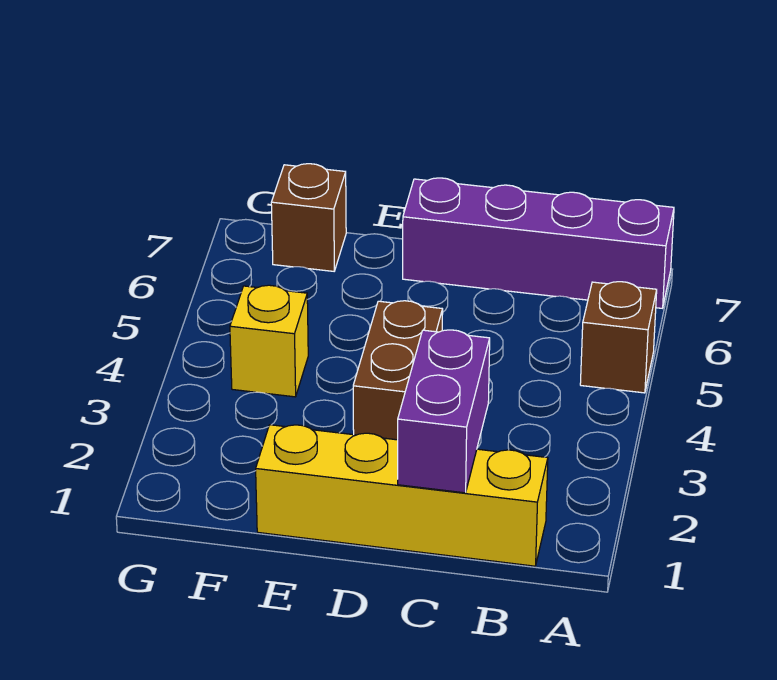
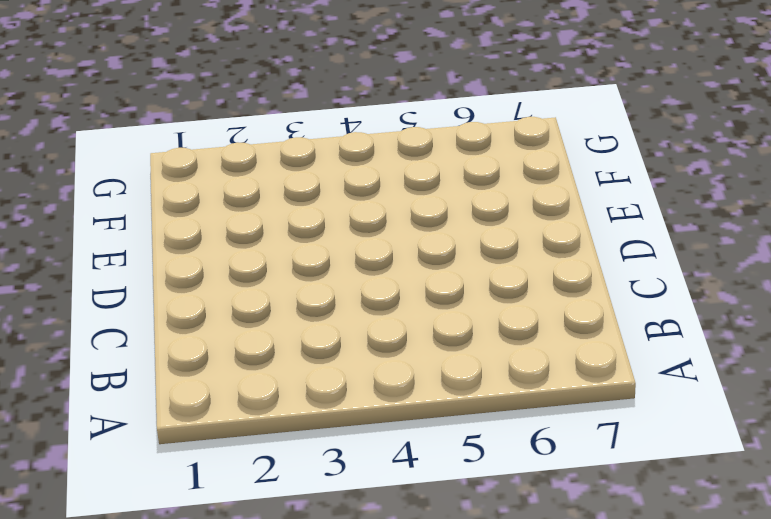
none -> brown brick A5 level 1
none -> purple brick A7:D7 level 1

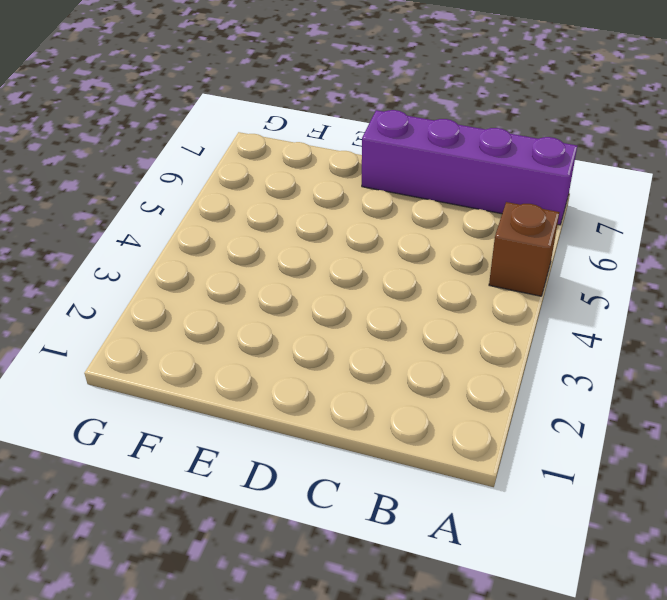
none -> yellow brick B1:E1 level 1
none -> brown brick D3:D4 level 1

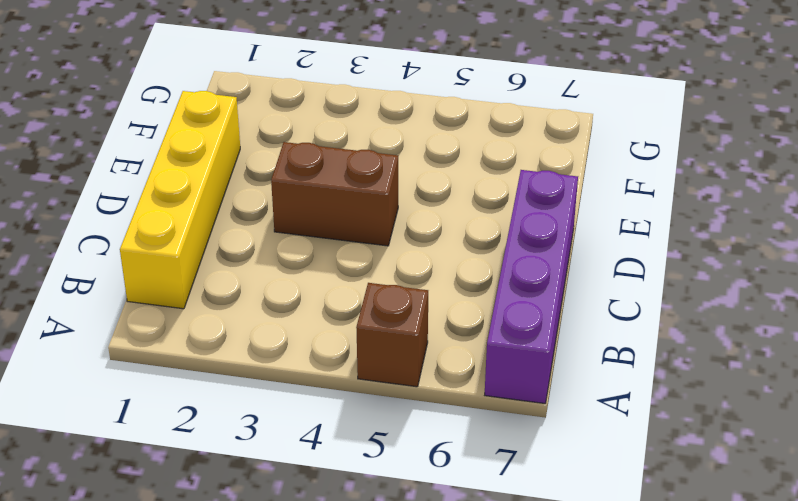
none -> yellow brick F4 level 1
none -> brown brick F7 level 1

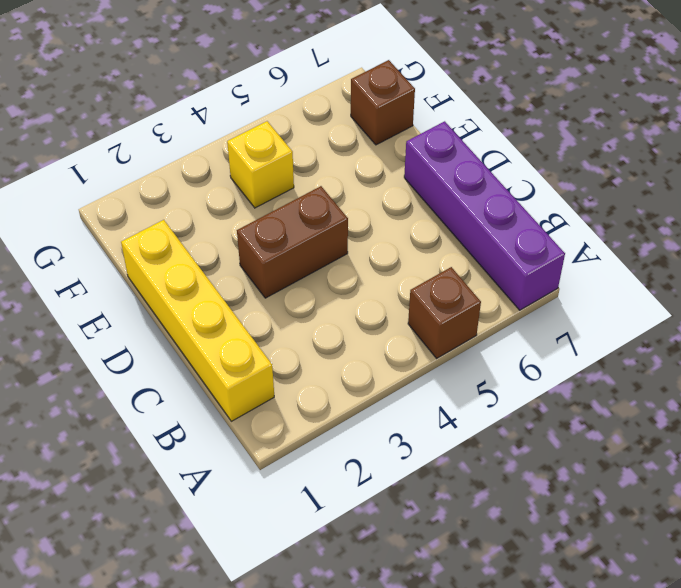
none -> purple brick C1:C2 level 2

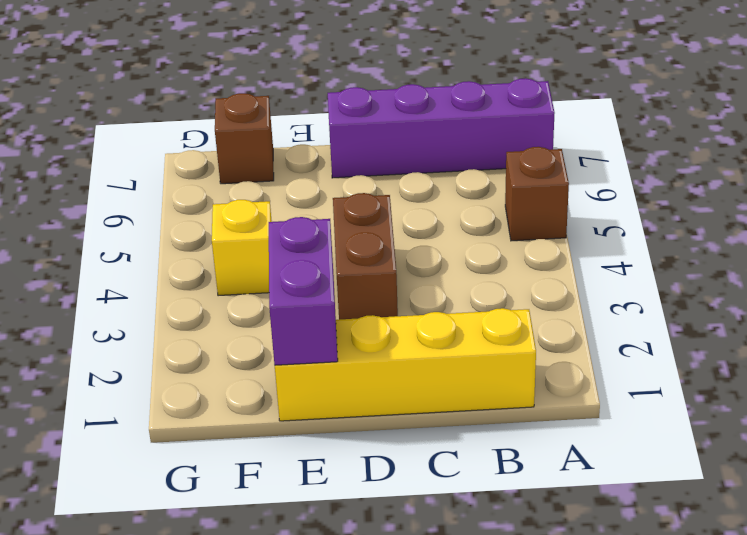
purple brick E1:E2 level 2 -> purple brick C1:C2 level 2

